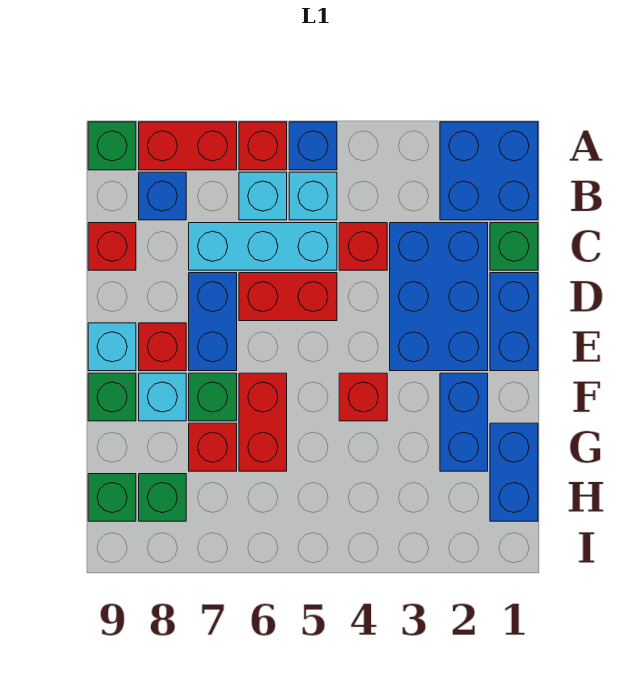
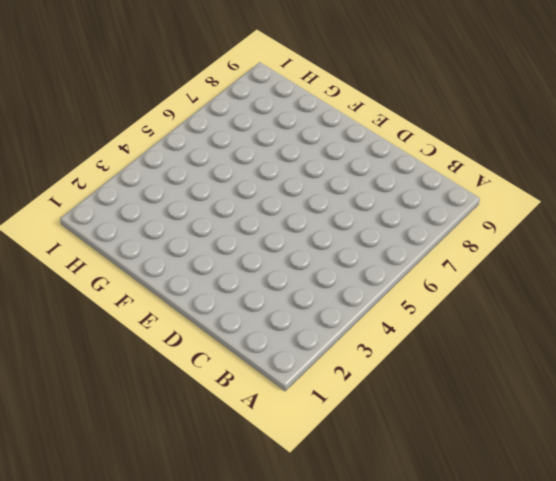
none -> blue brick A1:B2 level 1
none -> blue brick A5 level 1
none -> red brick A6 level 1

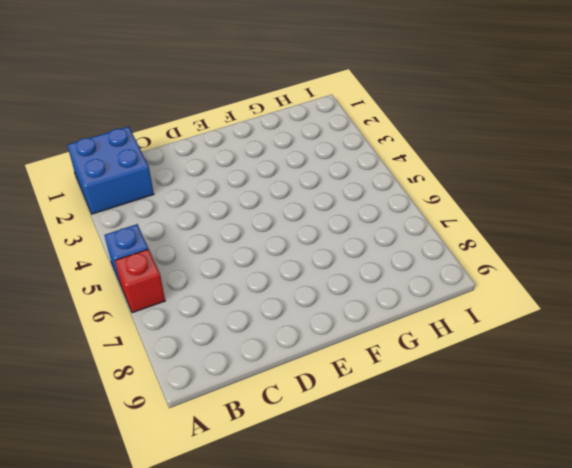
none -> red brick A7:A8 level 1
none -> green brick A9 level 1
none -> cyan brick B5 level 1

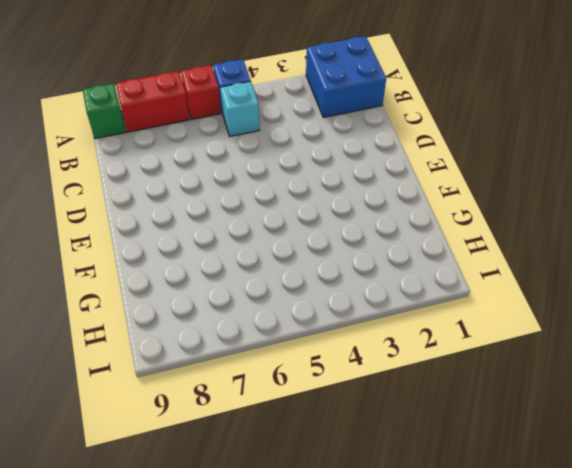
none -> cyan brick B6 level 1
none -> blue brick B8 level 1
none -> green brick C1 level 1

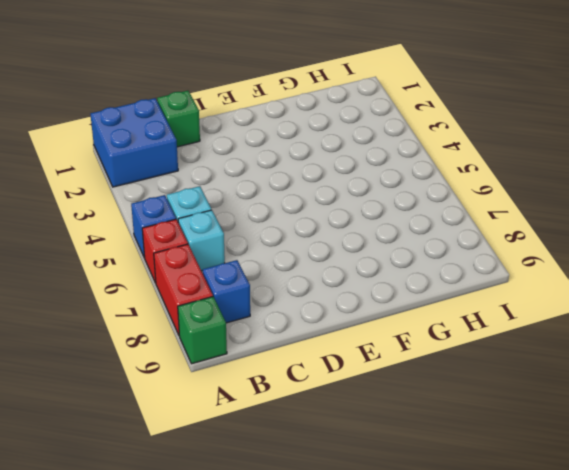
none -> blue brick C2:E3 level 1
none -> red brick C4 level 1
none -> cyan brick C5:C7 level 1

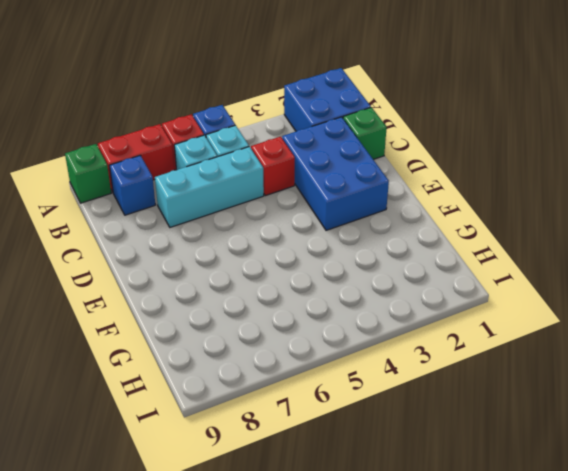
none -> red brick C9 level 1
none -> blue brick D1:E1 level 1
none -> red brick D5:D6 level 1

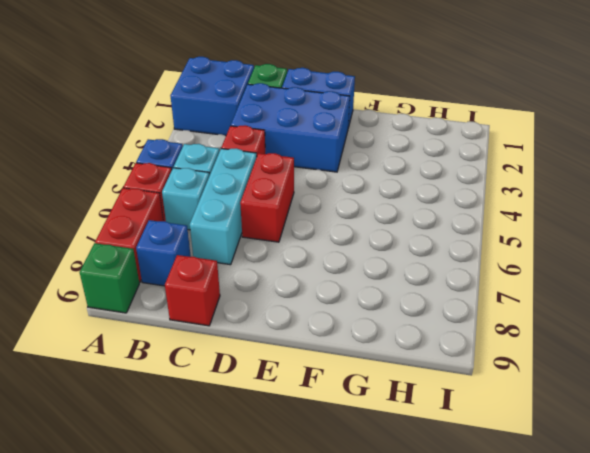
none -> blue brick D7:E7 level 1
none -> red brick E8 level 1
none -> cyan brick E9 level 1

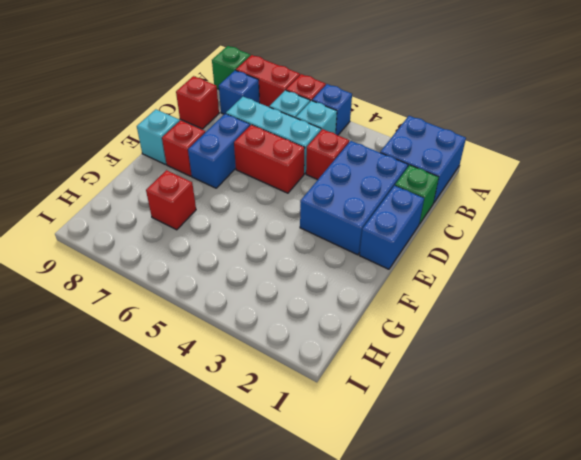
none -> blue brick F2:G2 level 1
none -> red brick F4 level 1
none -> red brick F6:G6 level 1

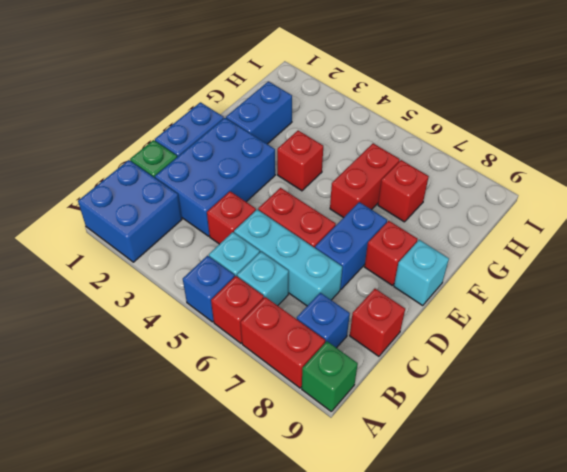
none -> green brick F7 level 1
none -> cyan brick F8 level 1
none -> green brick F9 level 1

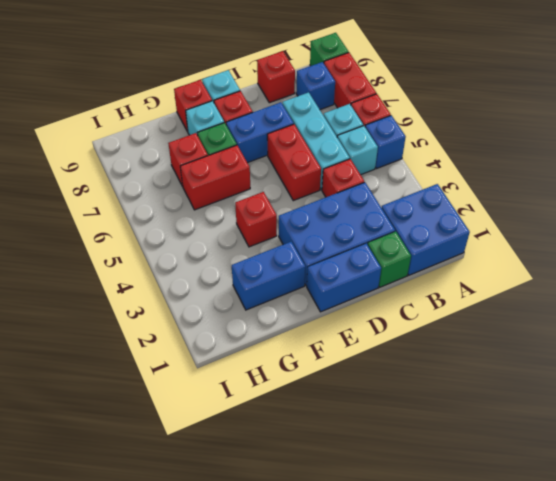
red brick F9 level 1 -> green brick F9 level 1
none -> blue brick G1:H1 level 1
none -> green brick H8 level 1
none -> green brick H9 level 1

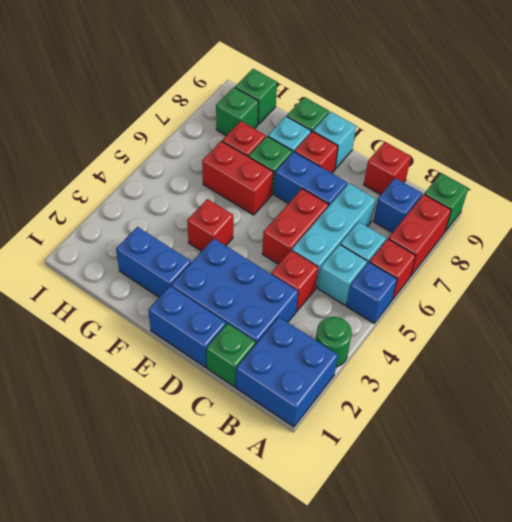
green round brick A3 level 1 -> none
none -> blue brick G1:H1 level 1

